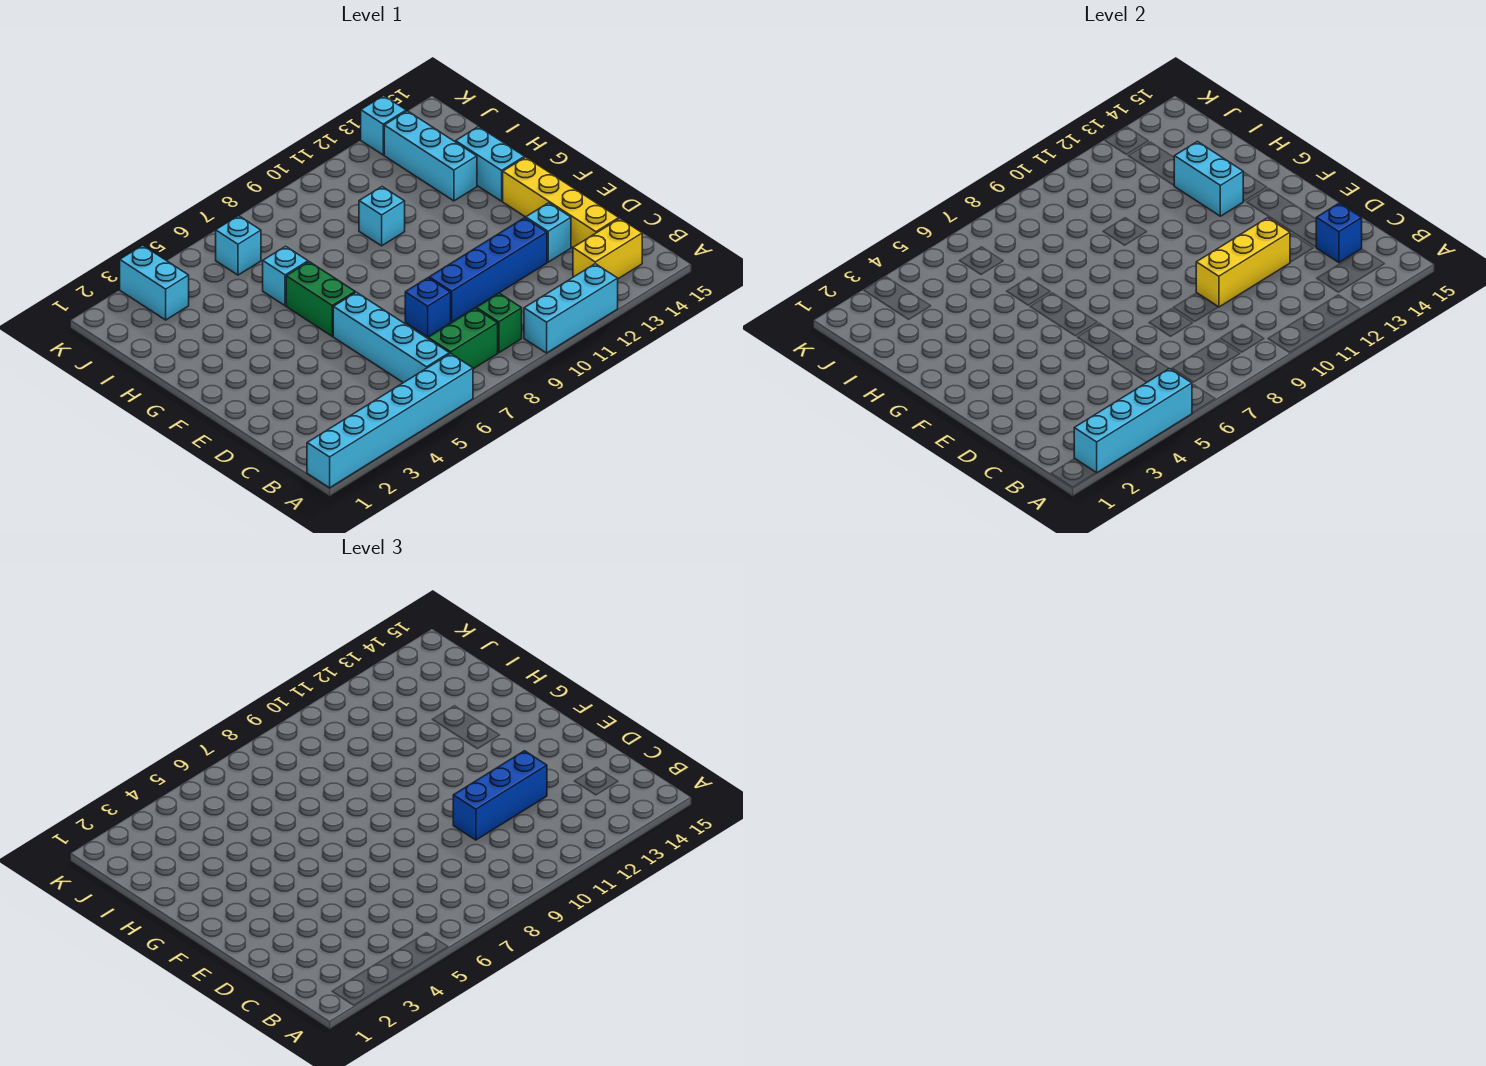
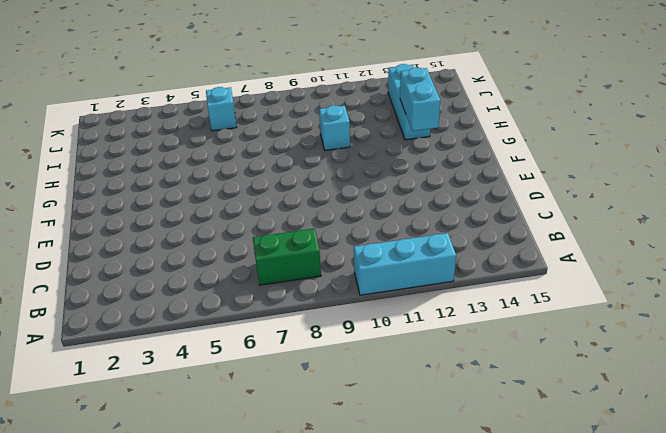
none -> cyan brick A1:A6 level 1
none -> cyan brick B6:E6 level 1
none -> green brick B9 level 1

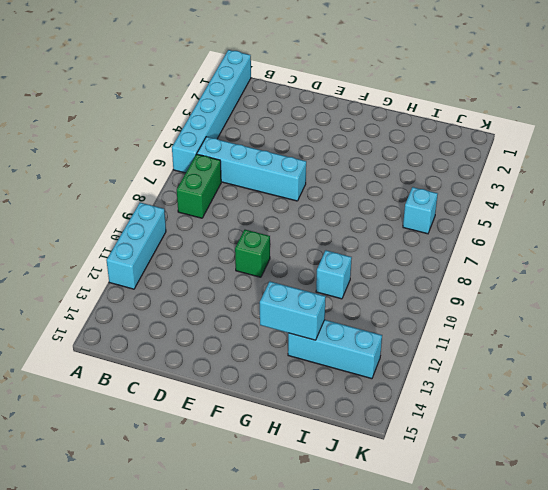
green brick E10 level 1 -> green brick B9 level 1
none -> yellow brick B13:B14 level 1
none -> yellow brick C14:F14 level 1
none -> blue brick D8 level 1

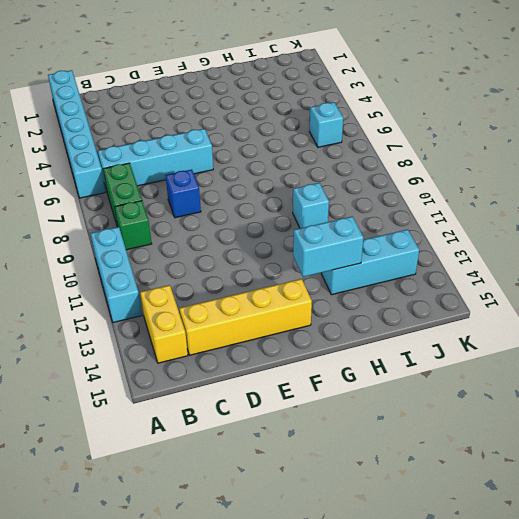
none -> blue brick D9:D12 level 1
none -> cyan brick D13 level 1
none -> green brick F6:G6 level 1

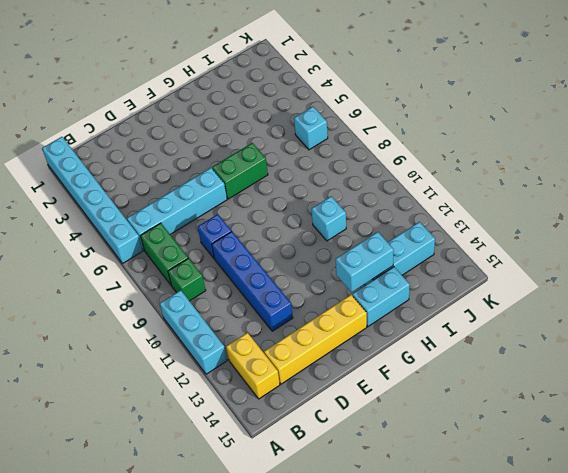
none -> cyan brick D13 level 1
none -> cyan brick H6 level 1
none -> cyan brick J3:K3 level 1

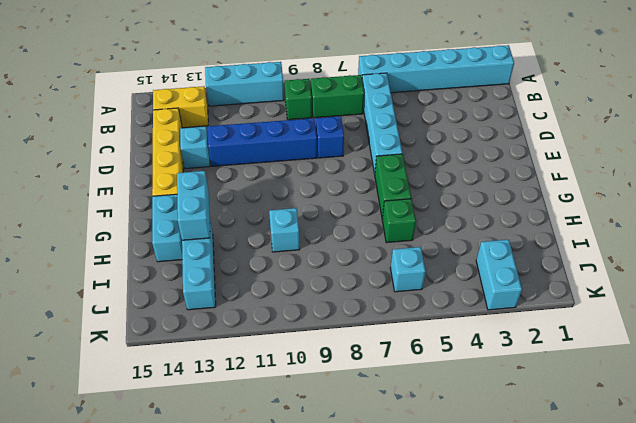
green brick H6 level 1 -> cyan brick H6 level 1
none -> cyan brick K13 level 1
none -> cyan brick A2:A5 level 2
none -> blue brick C14 level 2

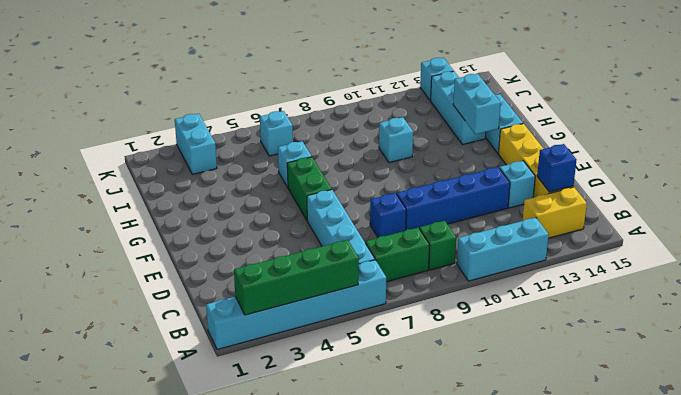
green brick A2:A5 level 2 -> cyan brick A2:A5 level 2
none -> yellow brick D10:D12 level 2
none -> blue brick D10:D12 level 3

